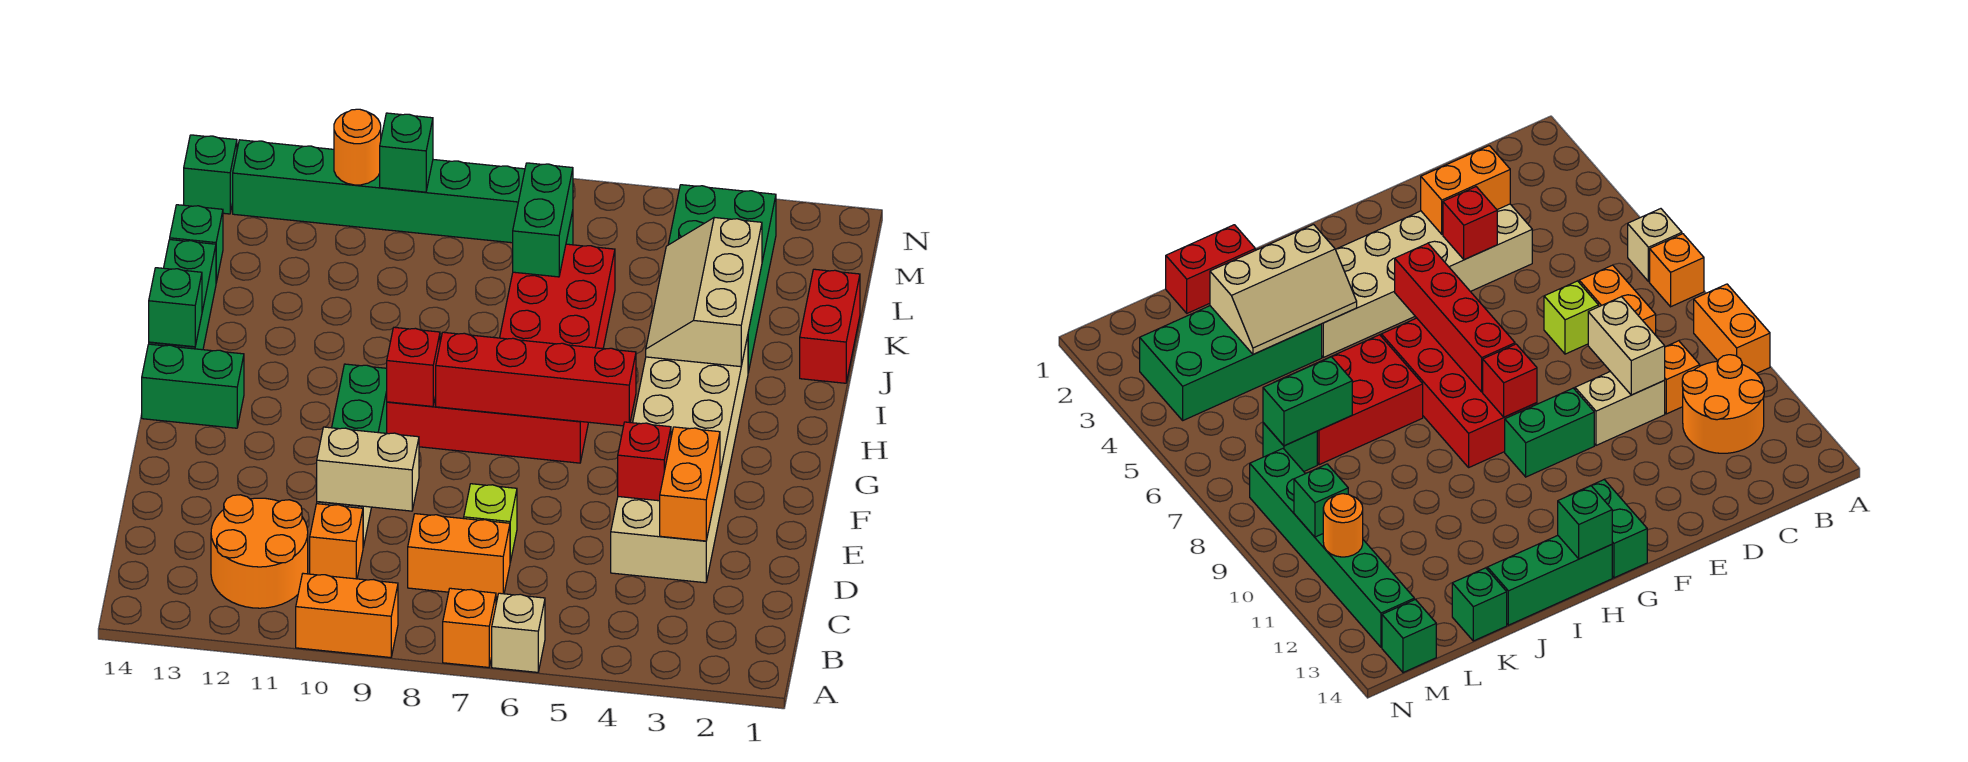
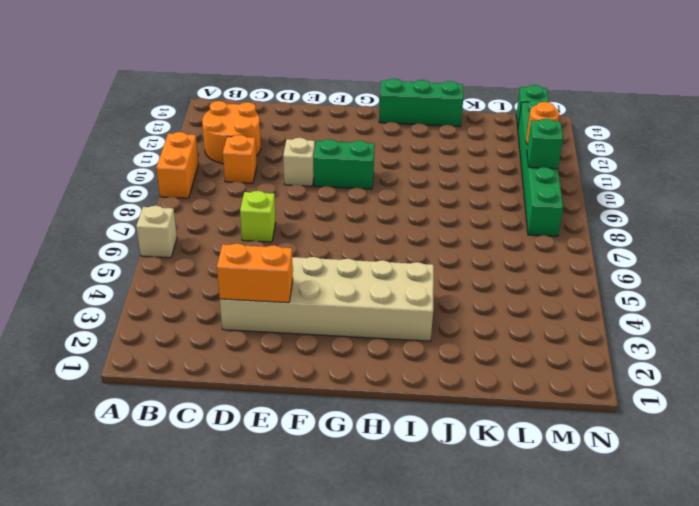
tan brick E10 level 1 -> tan brick D10:E10 level 1
none -> orange brick A7 level 1
none -> orange brick C7:C8 level 1
none -> red brick G6:H9 level 1
none -> green brick G13:G14 level 1

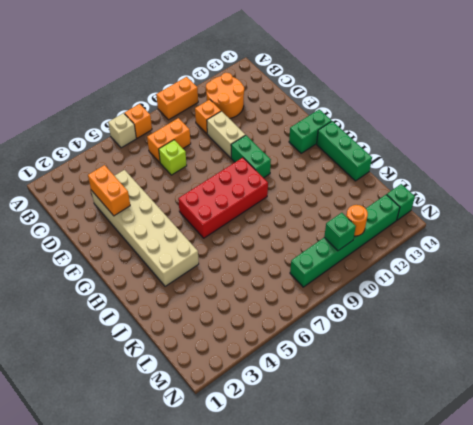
none -> red brick I6:K7 level 1
none -> red brick J1:K1 level 1
none -> green brick J3:M4 level 1
none -> green brick K14 level 1

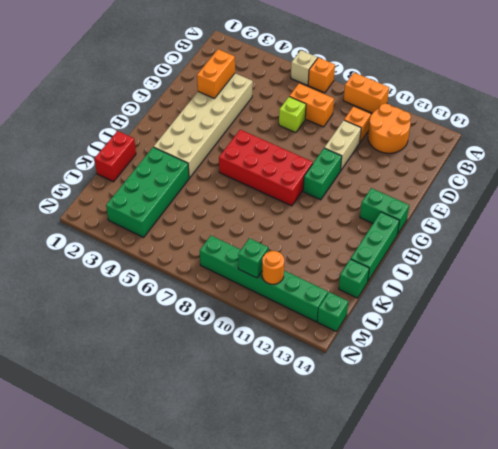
none -> red brick I6:K7 level 1
none -> green brick L7 level 1
none -> tan brick D9:D10 level 2
none -> red brick E4 level 2

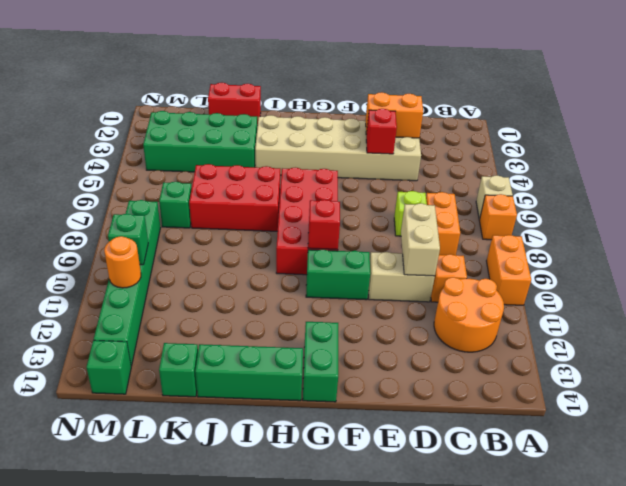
none -> red brick G5:G8 level 2
none -> green brick H14 level 2
none -> tan slope I3:K4 level 2 top 3
none -> green brick K7:L7 level 2

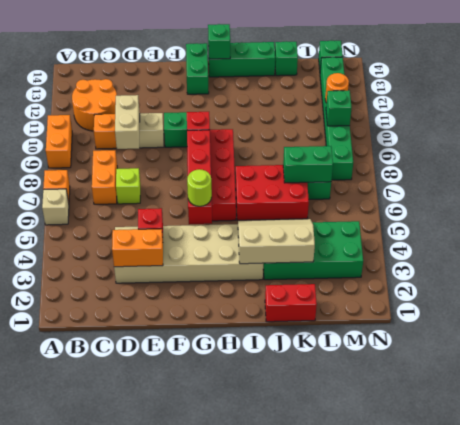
lime round brick G5 level 3 -> none

